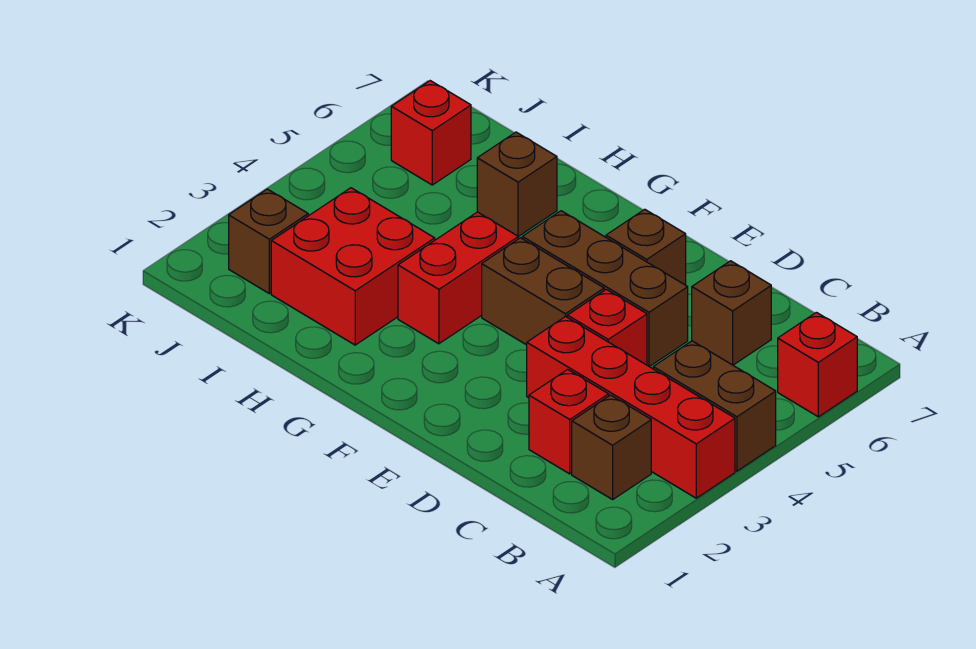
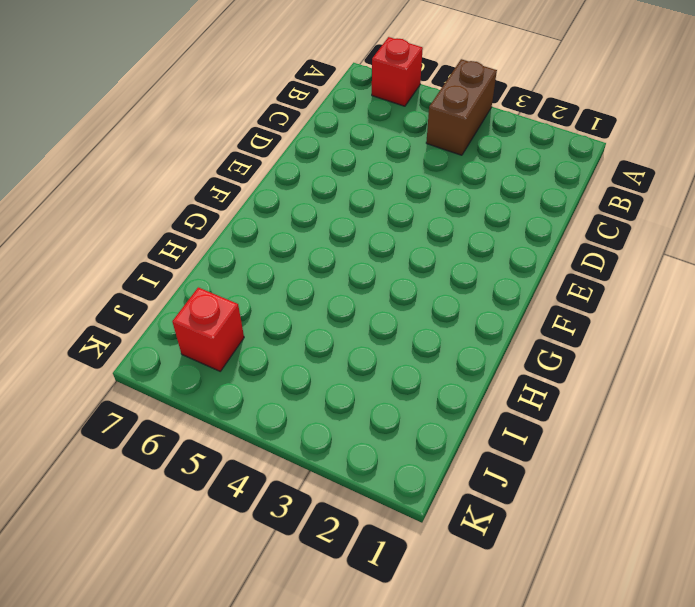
none -> red brick A3:D3 level 1
none -> brown brick B2 level 1
none -> red brick C2 level 1

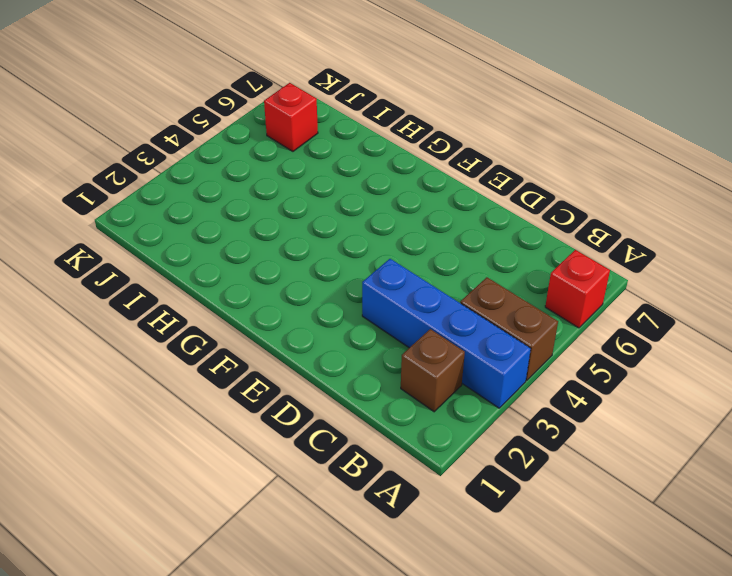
blue brick A3:D3 level 1 -> red brick A3:D3 level 1
none -> red brick C2 level 1
none -> brown brick C6 level 1
none -> red brick D4 level 1

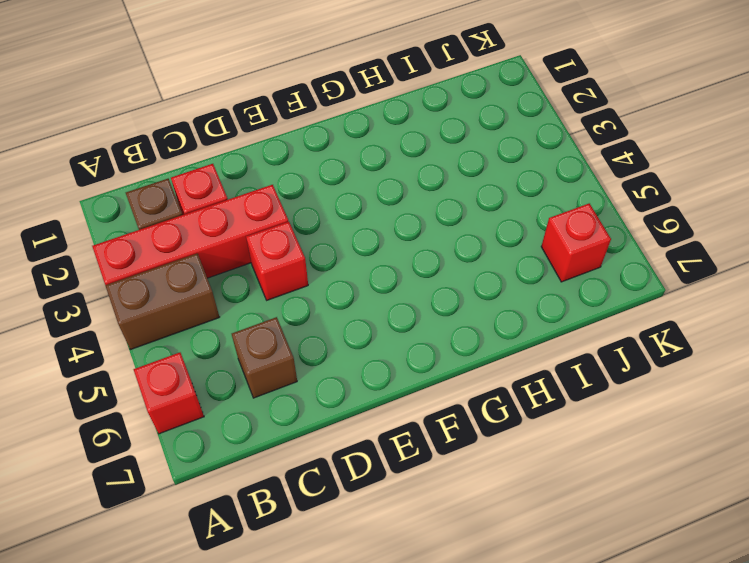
none -> brown brick D5:F5 level 1
none -> brown brick E4:F4 level 1
none -> brown brick E6 level 1

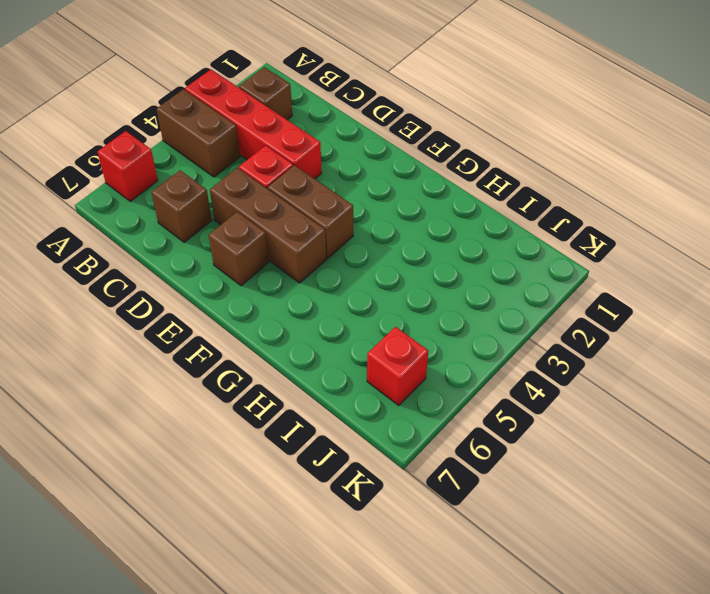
none -> red brick C2 level 1
none -> red brick G3:G4 level 1
none -> red brick H2:I3 level 1

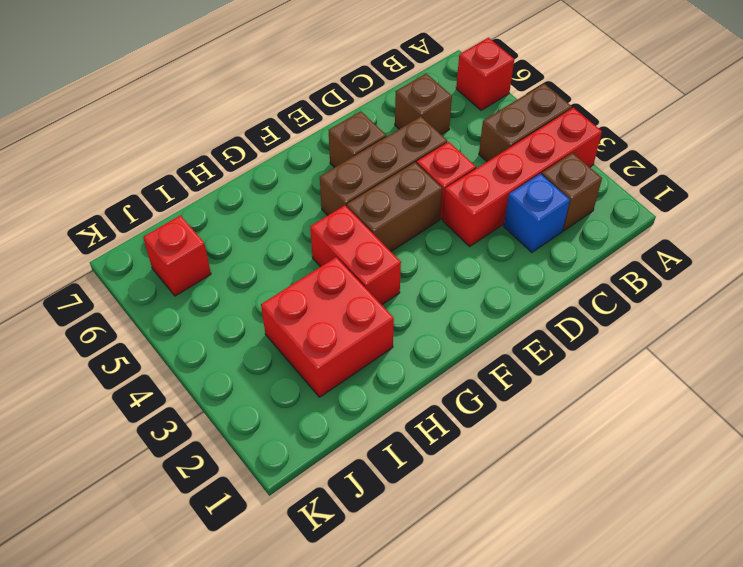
blue brick C2 level 1 -> red brick C2 level 1
none -> brown brick H6 level 1
none -> brown brick J2 level 1

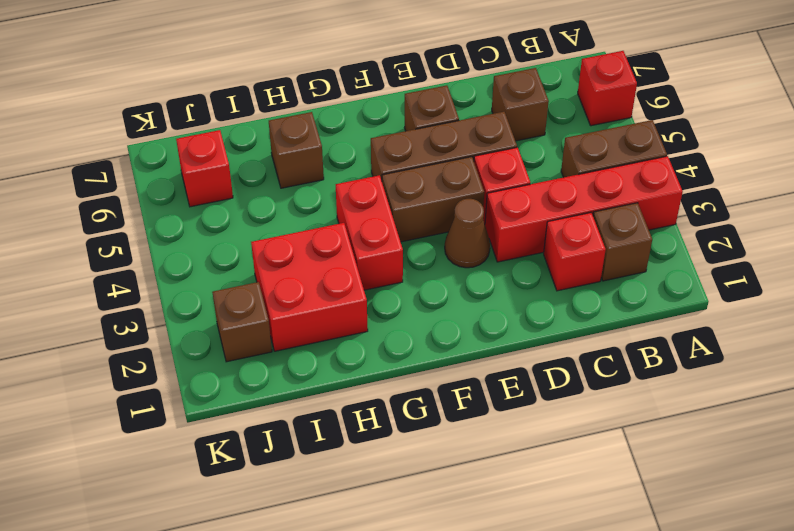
brown cone E3 level 1 -> none

